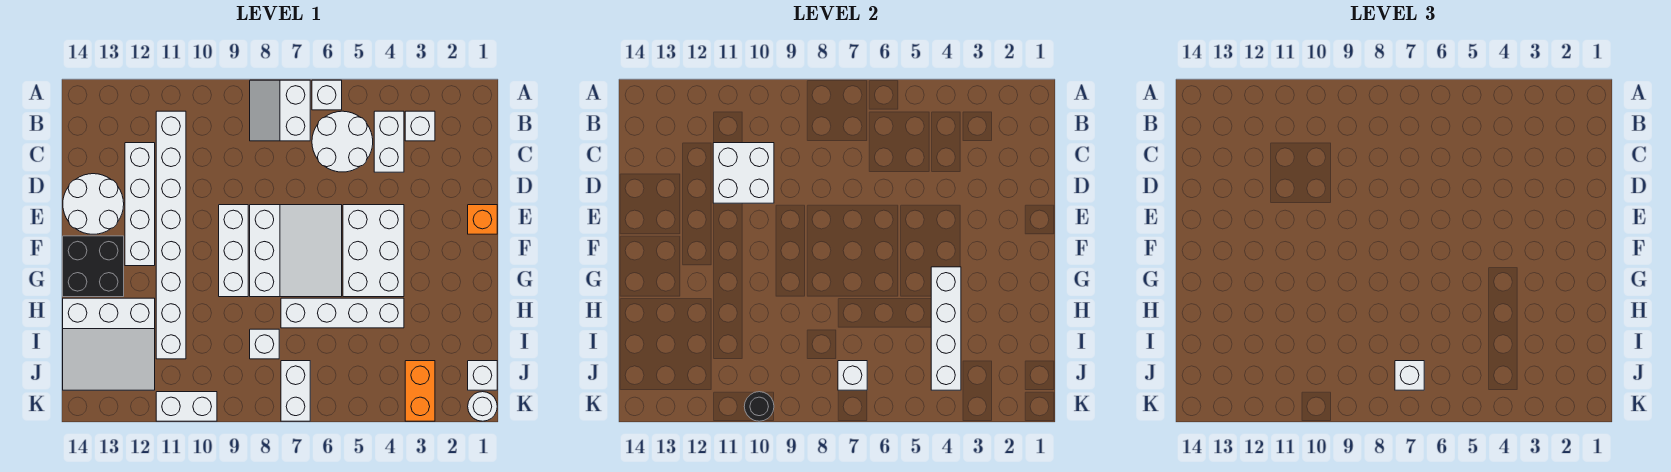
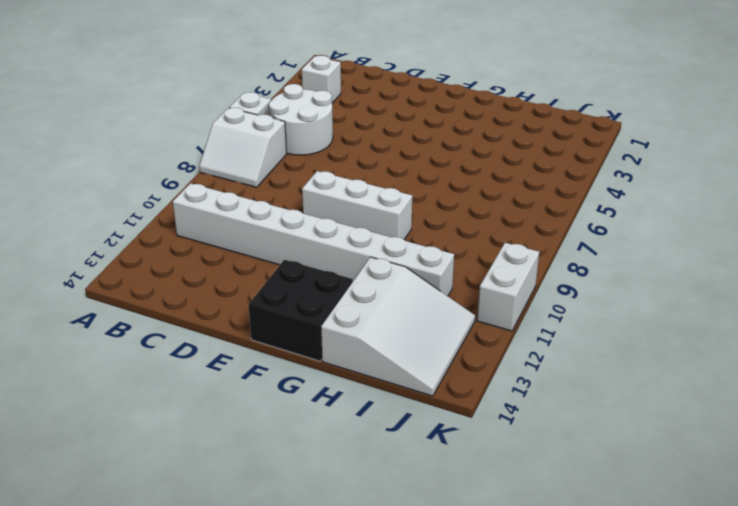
none -> white brick B4:C4 level 1
none -> white brick C12:F12 level 1
none -> white round brick D13:E14 level 1

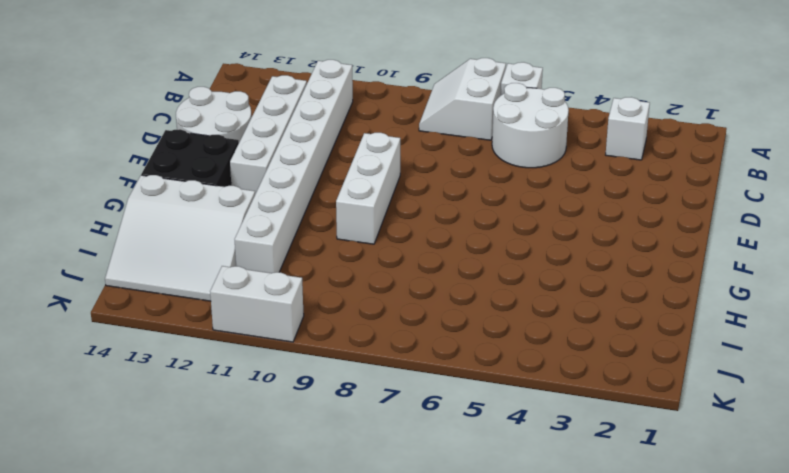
none -> white brick B4:C4 level 1
none -> orange brick E1 level 1
none -> white brick E4:G5 level 1

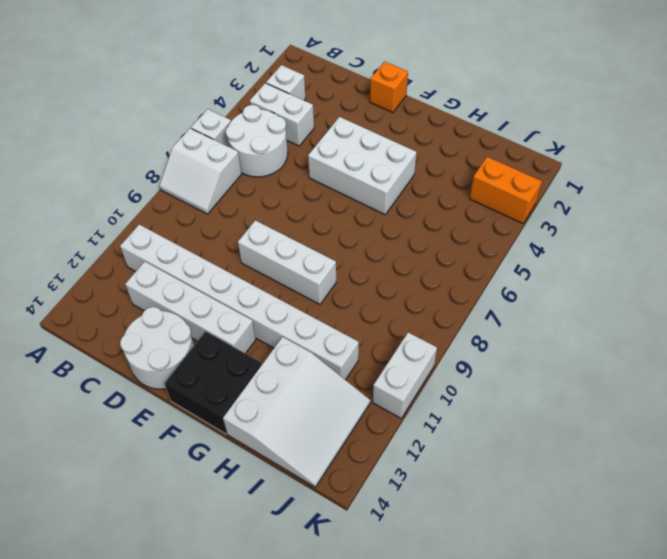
none -> white slope E6:G8 level 1 top 8
none -> white brick H4:H7 level 1
none -> white brick I8 level 1

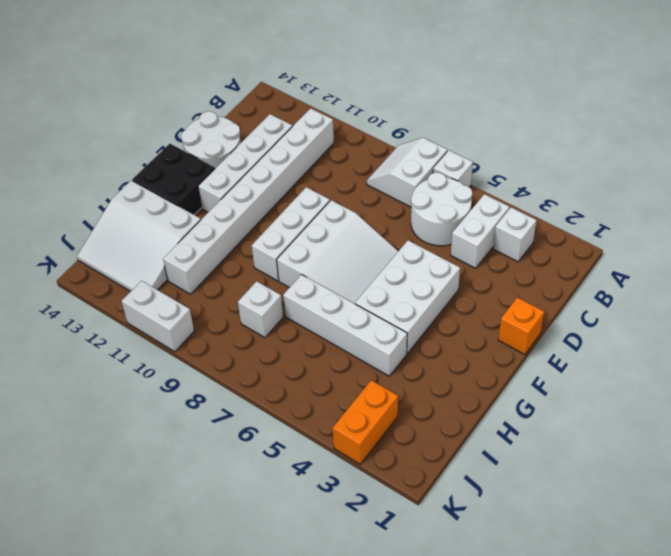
none -> white brick J1 level 1
none -> white brick J7:K7 level 1
none -> white round brick K1 level 1

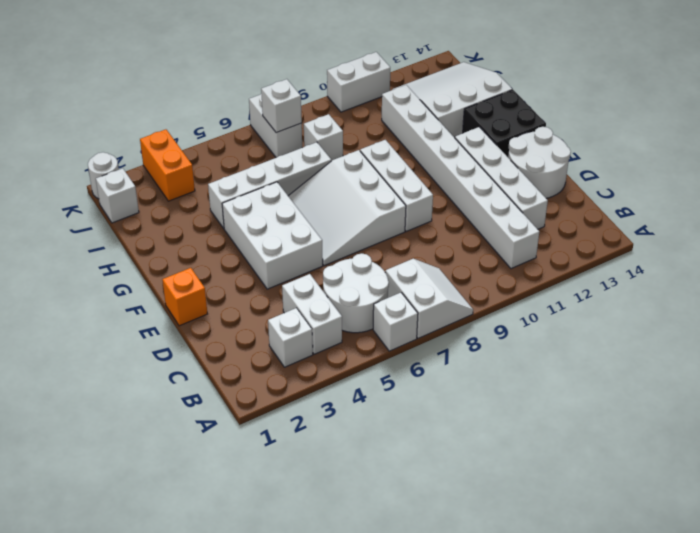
none -> white brick C10:D11 level 2
none -> white brick G4:J4 level 2
none -> black round brick K10 level 2

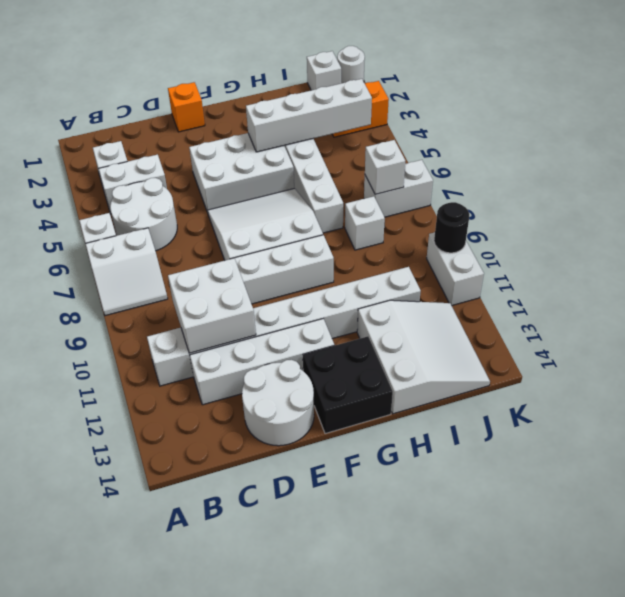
none -> white brick J7 level 3

